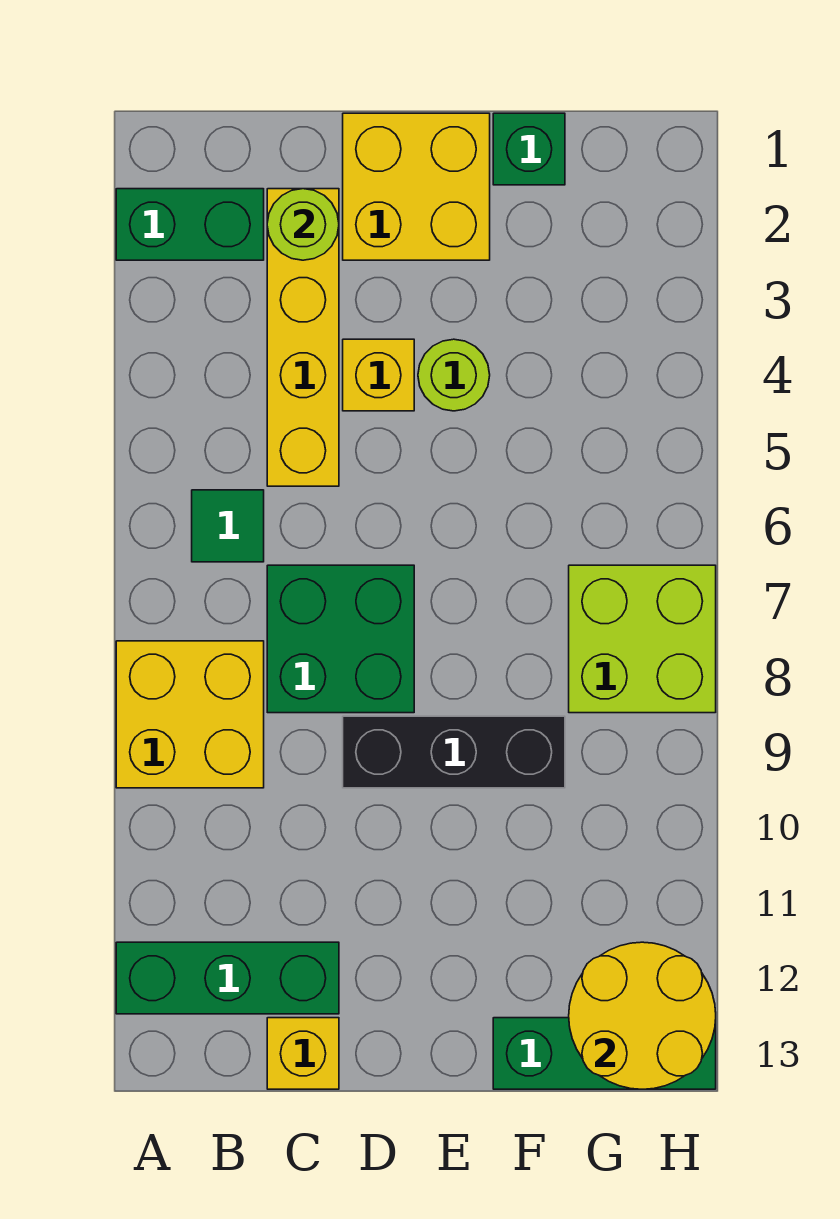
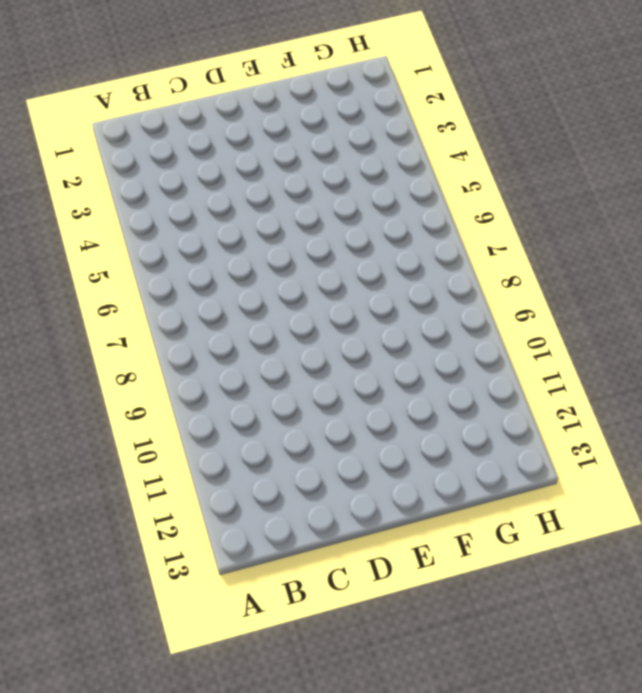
none -> green brick A2:B2 level 1
none -> yellow brick A8:B9 level 1
none -> green brick A12:C12 level 1

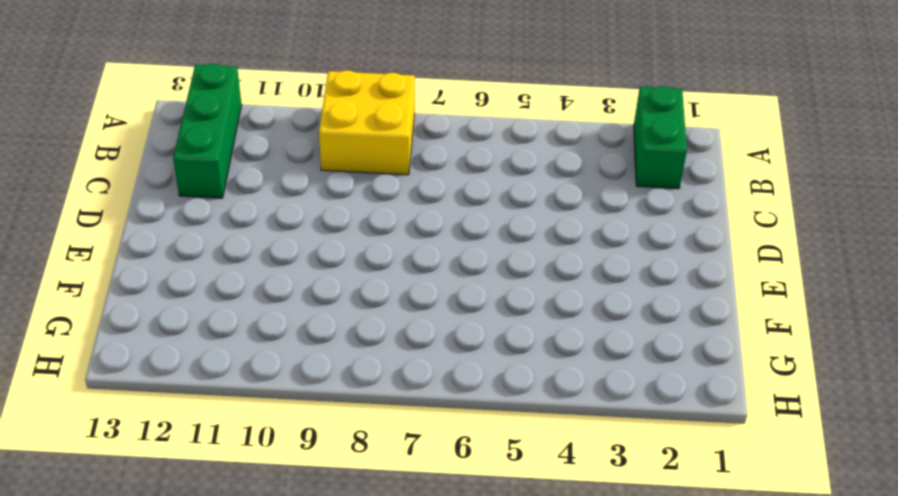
none -> green tile B6 level 1
none -> yellow brick C2:C5 level 1
none -> green brick C7:D8 level 1

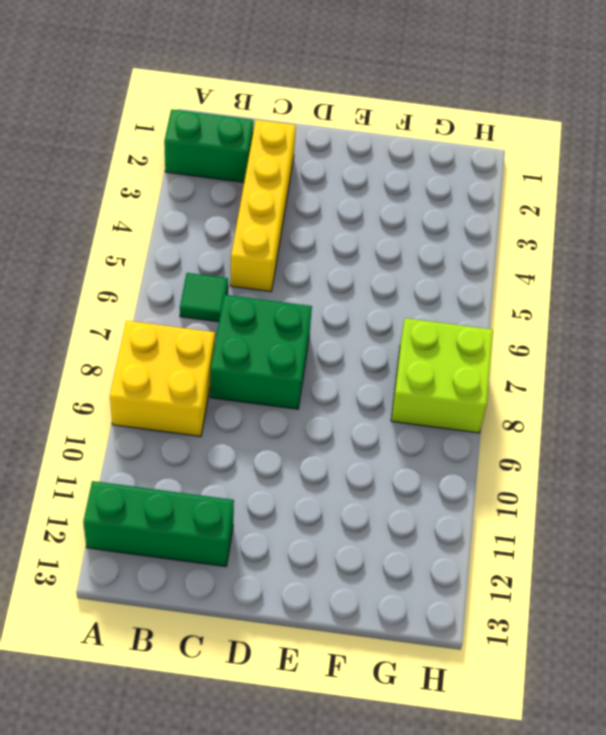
none -> yellow brick C13 level 1
none -> yellow brick D1:E2 level 1
none -> yellow brick D4 level 1

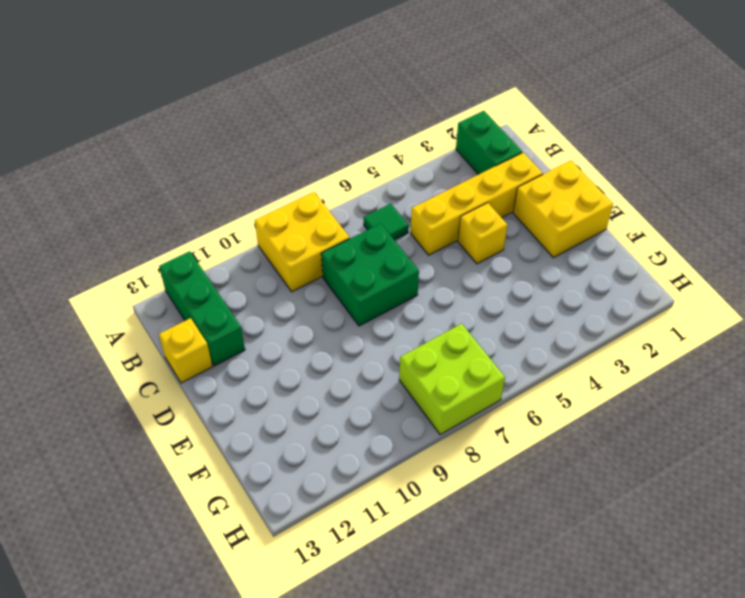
none -> black brick D9:F9 level 1
none -> lime round brick E4 level 1
none -> green brick F1 level 1

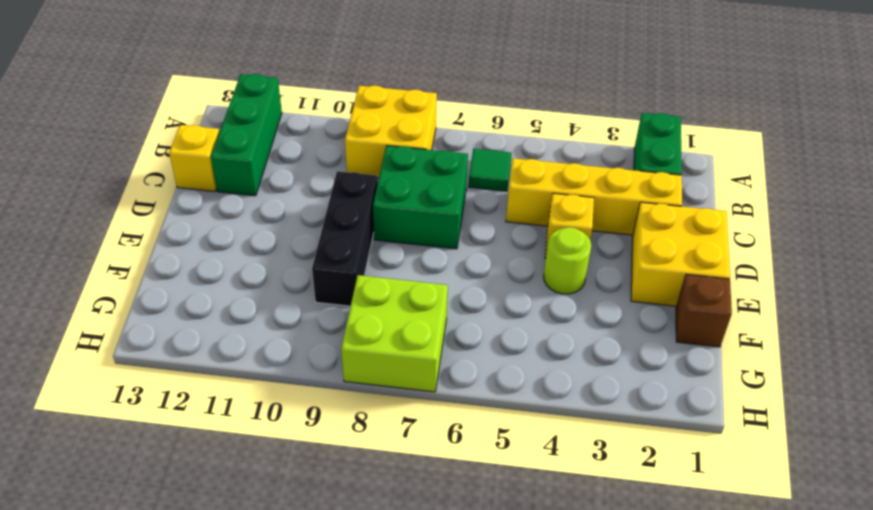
brown brick F1 level 1 -> green brick F1 level 1
none -> green brick F13:H13 level 1
none -> lime round brick C2 level 2
none -> yellow round brick G12:H13 level 2

